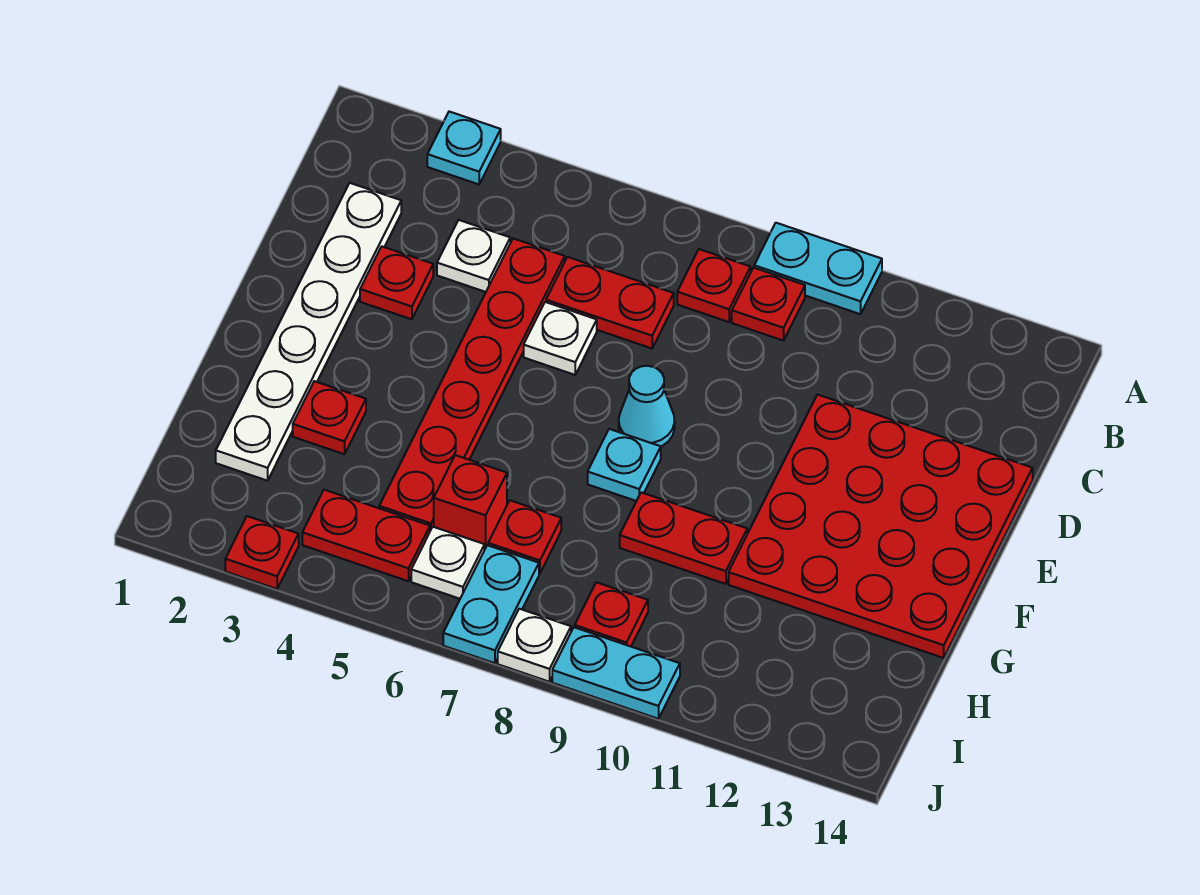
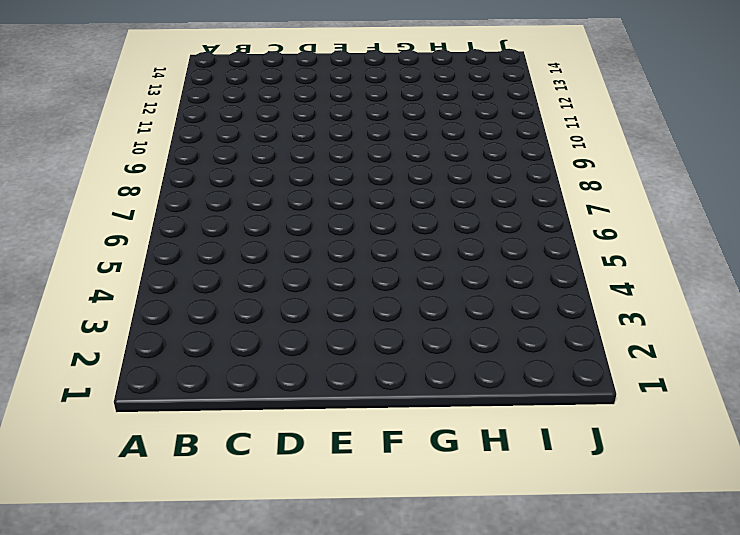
none -> cyan plate A3 level 1
none -> cyan plate A9:A10 level 1
none -> red plate B8 level 1

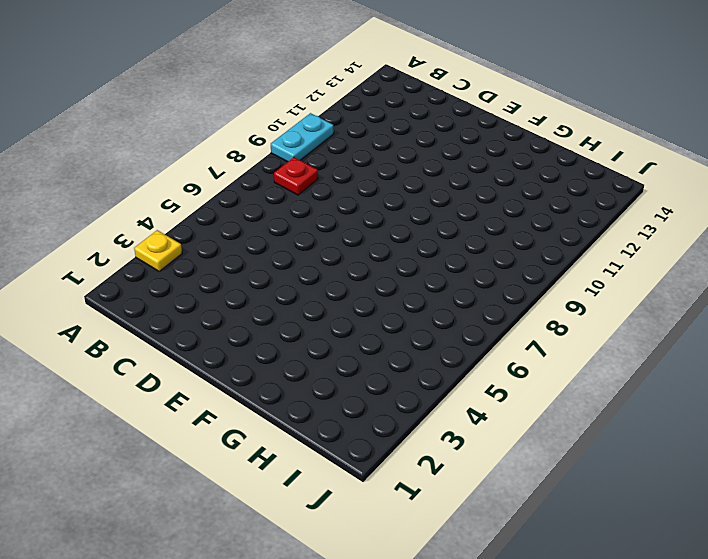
yellow plate A3 level 1 -> cyan plate A3 level 1
none -> red plate B9 level 1
none -> white plate C2:H2 level 1
none -> white plate C4 level 1

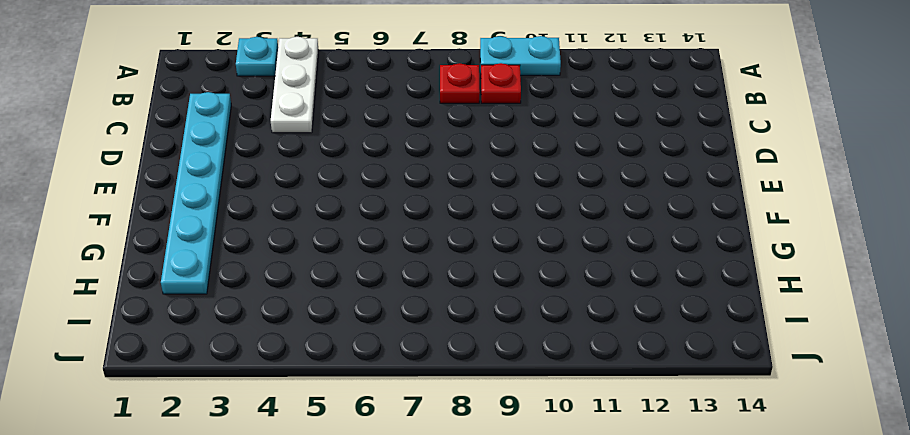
white plate A4:C4 level 1 -> white plate C4 level 1
cyan plate C2:H2 level 1 -> white plate C2:H2 level 1
none -> red plate C5:H5 level 1
none -> red plate C6:C7 level 1
none -> red plate D3 level 1

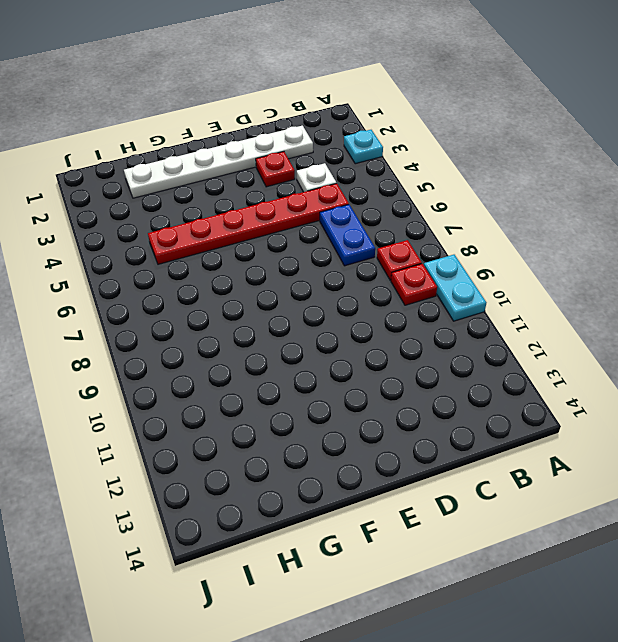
blue plate C6:C7 level 1 -> red plate C6:C7 level 1
none -> white plate D6 level 1
none -> red plate D11:G14 level 1
none -> cyan cone E8 level 1

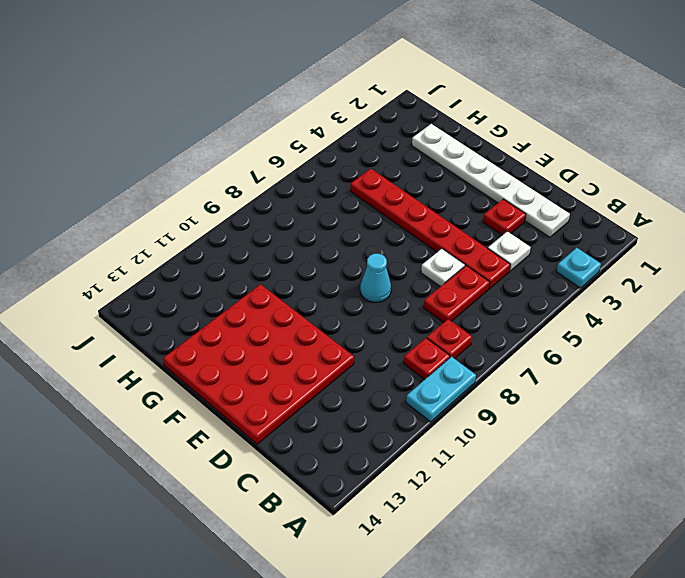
none -> cyan plate F8 level 1
none -> red plate G3 level 1
none -> red plate G9:G10 level 1

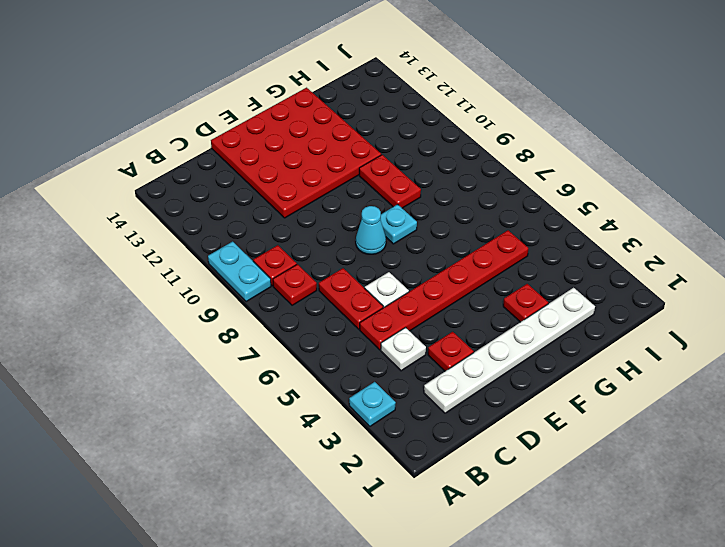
none -> red brick H6 level 1
none -> red plate H7 level 1
none -> red plate I4:I5 level 1

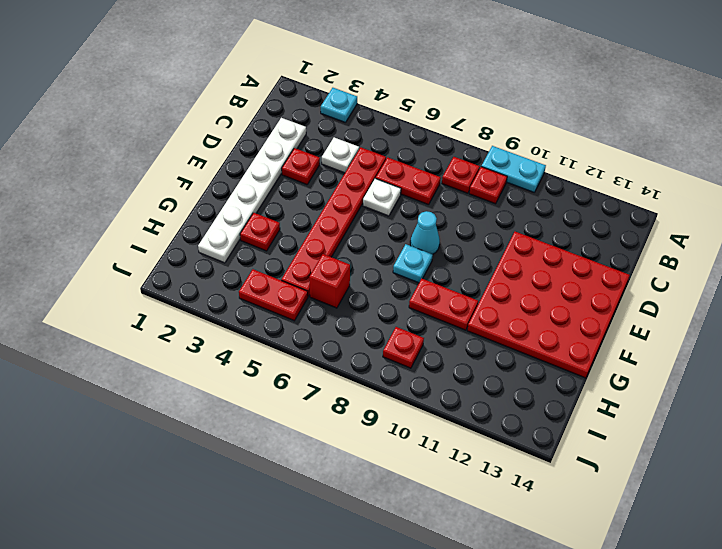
none -> red plate H7 level 1
none -> white plate I6 level 1
none -> cyan plate I7:J7 level 1

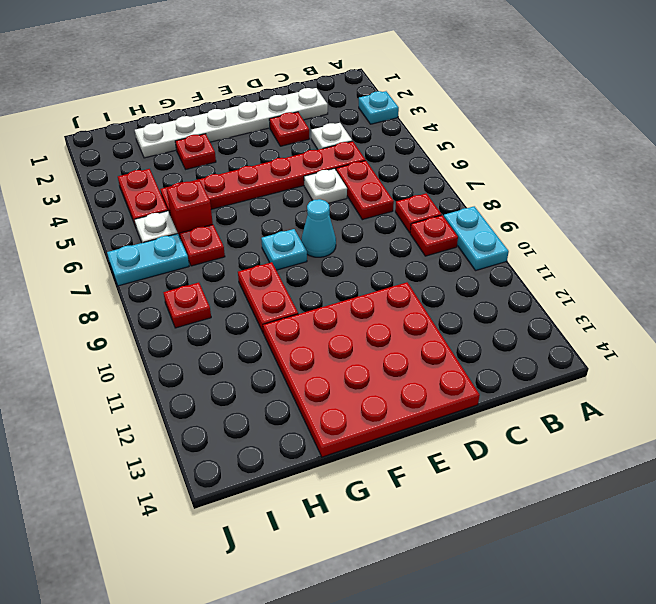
none -> red plate J3 level 1
none -> white plate J8 level 1
none -> cyan plate J9:J10 level 1

